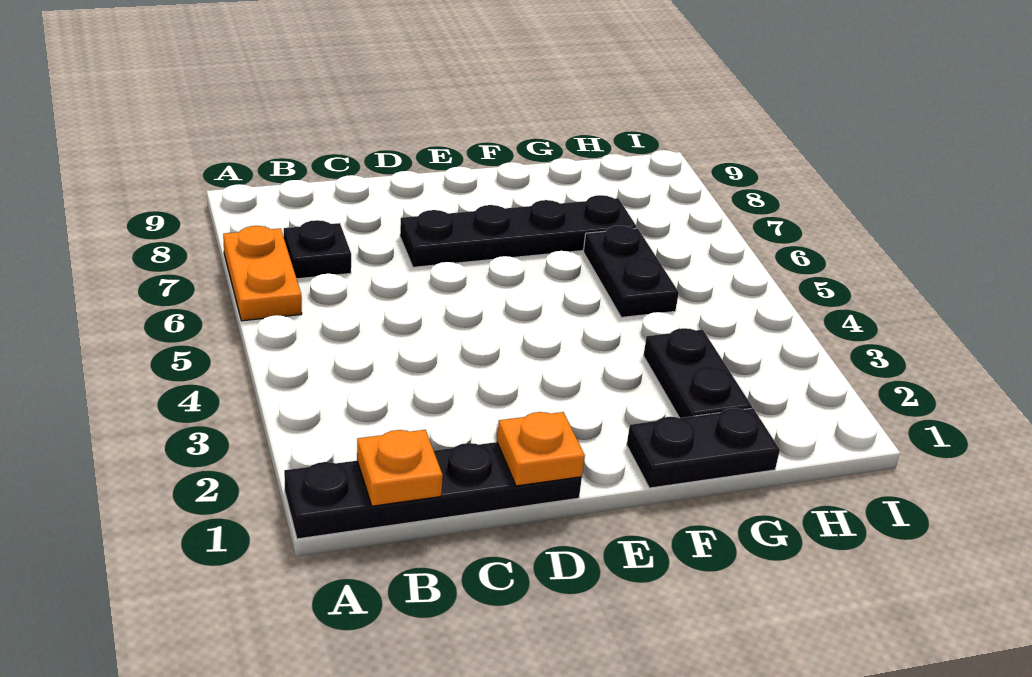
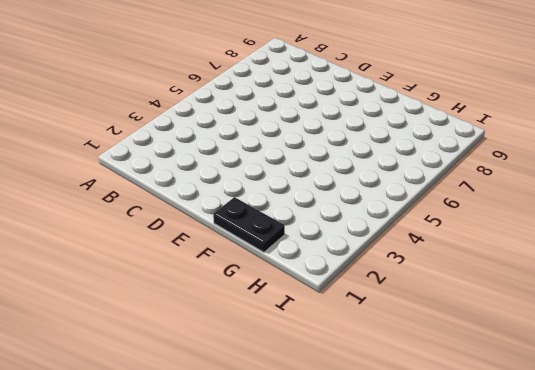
none -> black plate A1:D1 level 1
none -> orange plate A6:A7 level 1

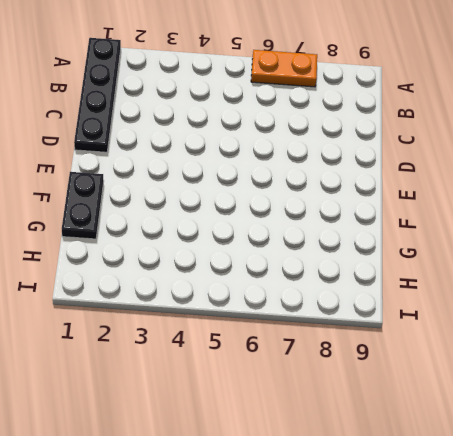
none -> black plate B7 level 1
none -> black plate D7:G7 level 1

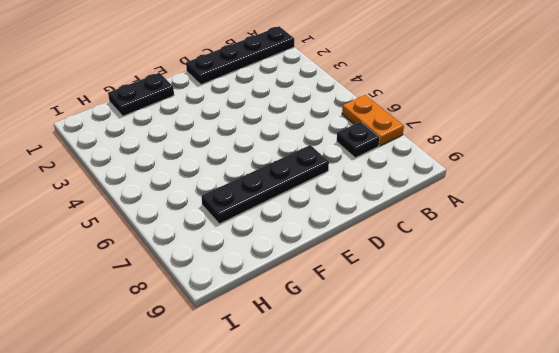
none -> black plate G2:G3 level 1
none -> black plate G5:G6 level 1

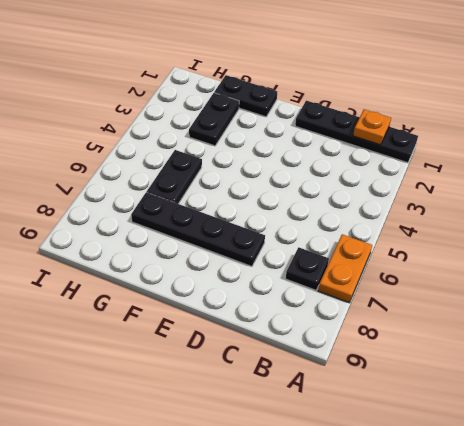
none -> orange plate D1 level 2

